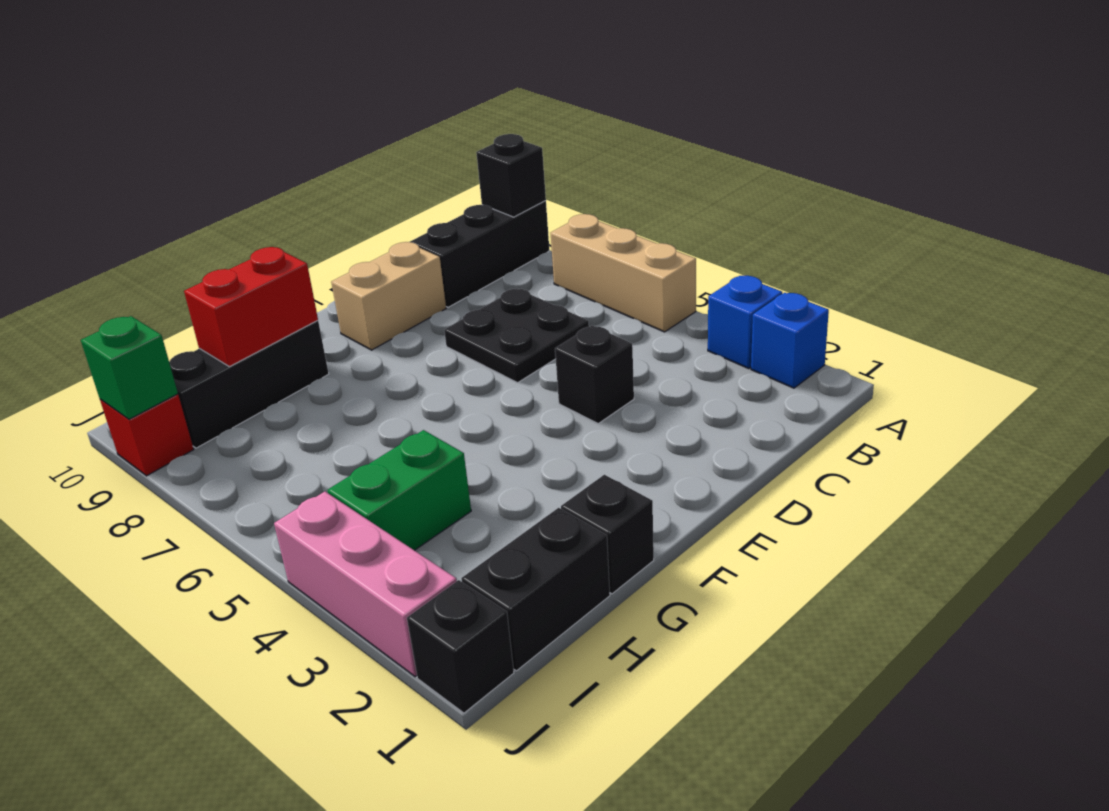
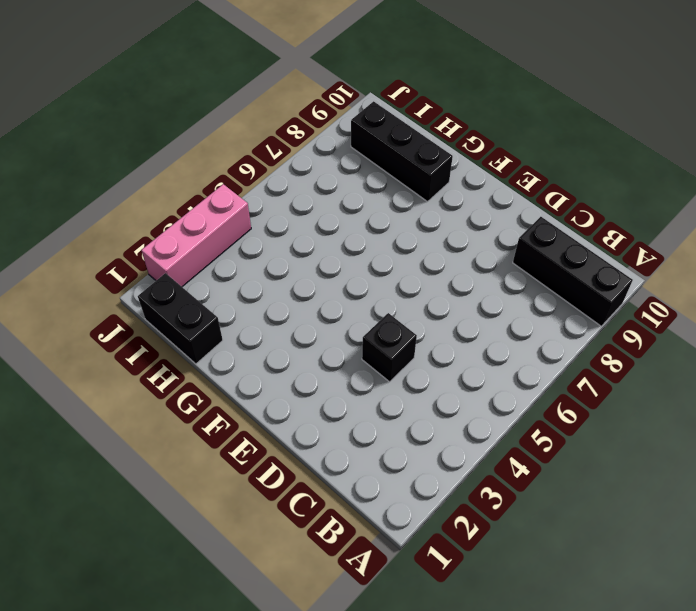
none -> blue brick A2 level 1
none -> blue brick A3 level 1
none -> tan brick A5:A7 level 1

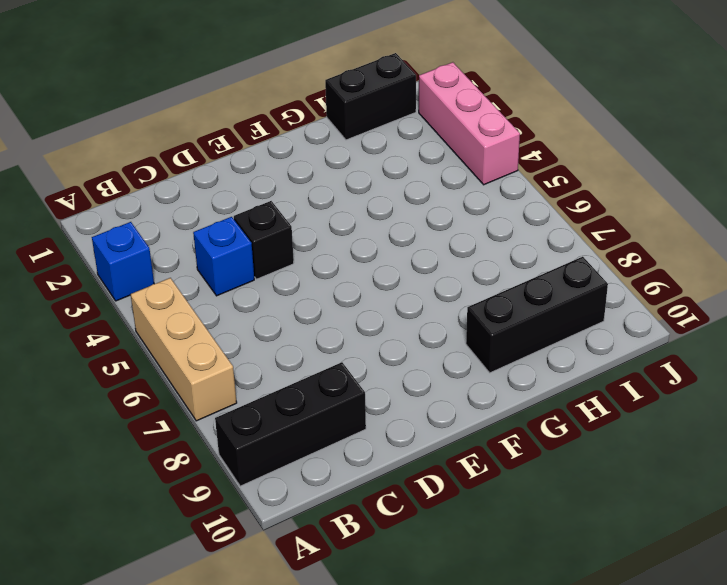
blue brick C4 level 1 -> blue brick A2 level 1
none -> black plate C6:D7 level 1
none -> tan brick D9:E9 level 1
none -> black brick G1 level 1

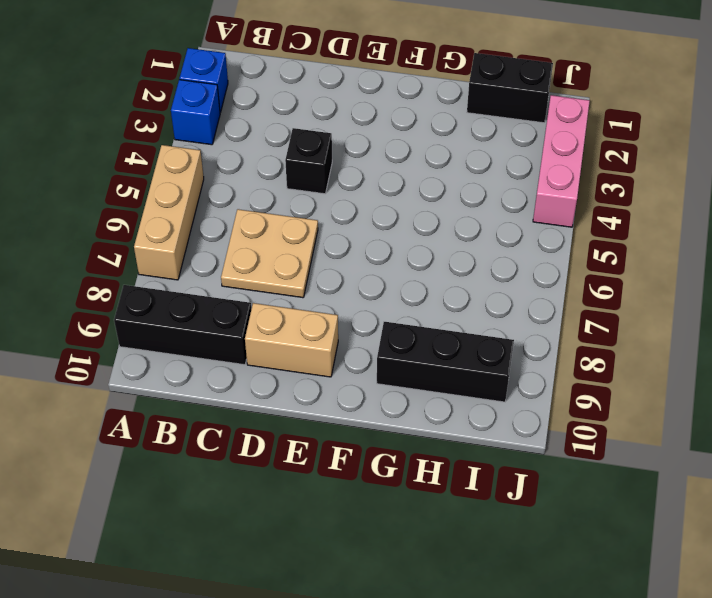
tan plate C6:D7 level 1 -> black plate C6:D7 level 1
none -> black brick G1 level 1
none -> green brick H4:I4 level 1
none -> black brick J1 level 1

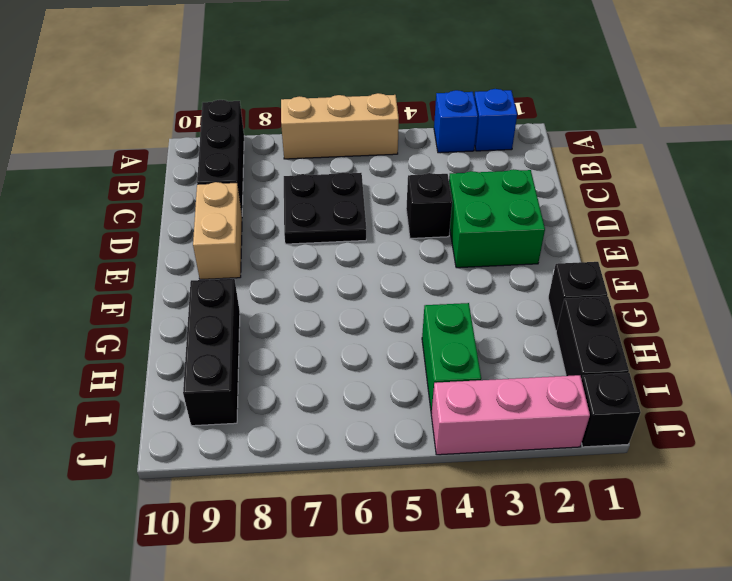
green brick D2:E3 level 1 -> none
none -> red brick J9 level 1
none -> black brick A9 level 2
none -> red brick G9:H9 level 2

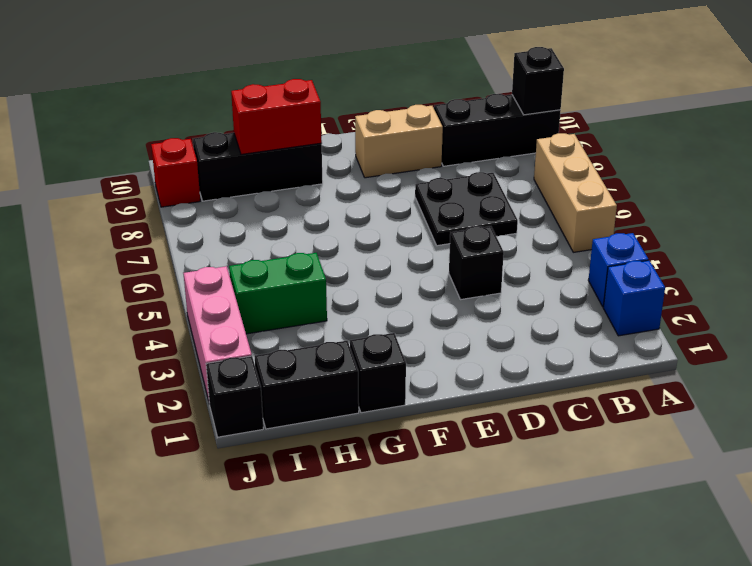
none -> green brick J9 level 2

